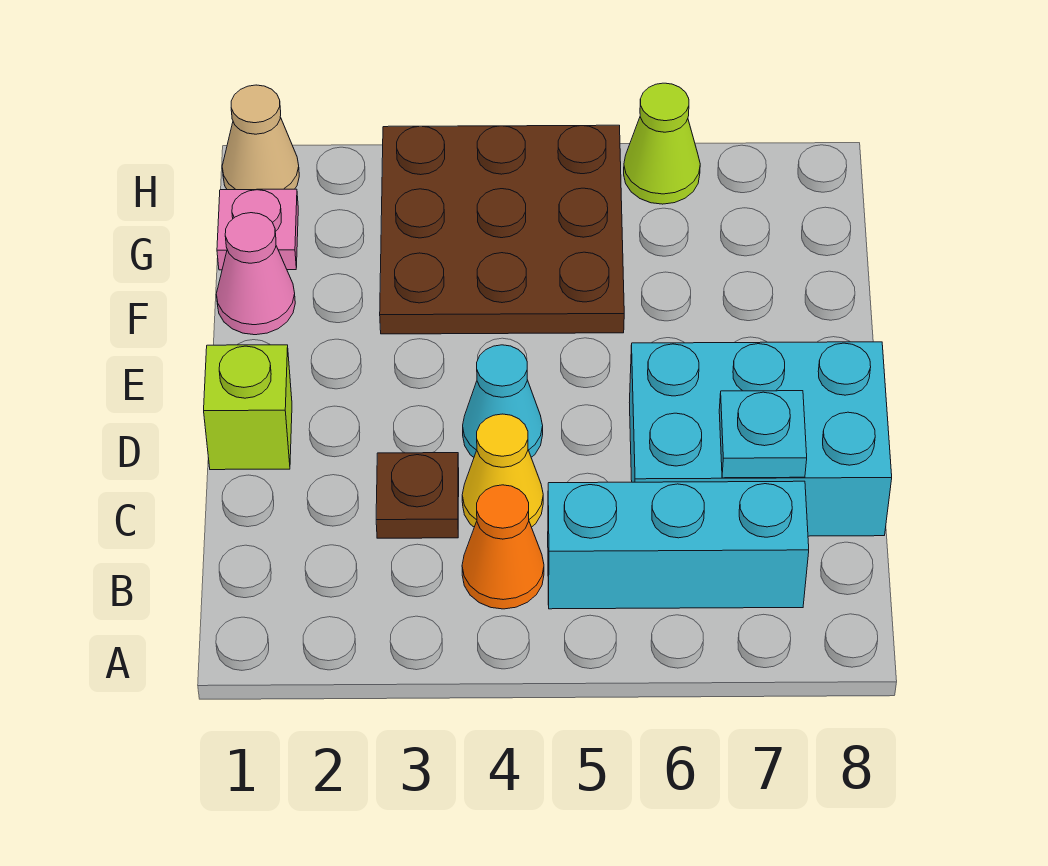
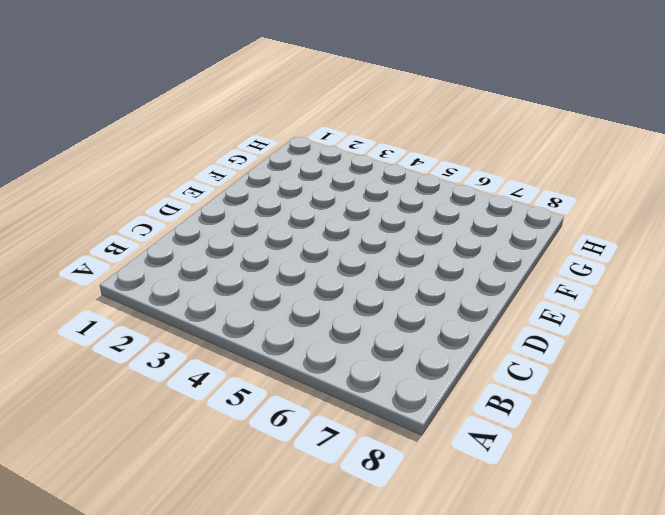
none -> orange cone B4 level 1
none -> cyan brick B5:B7 level 1
none -> brown plate C3 level 1

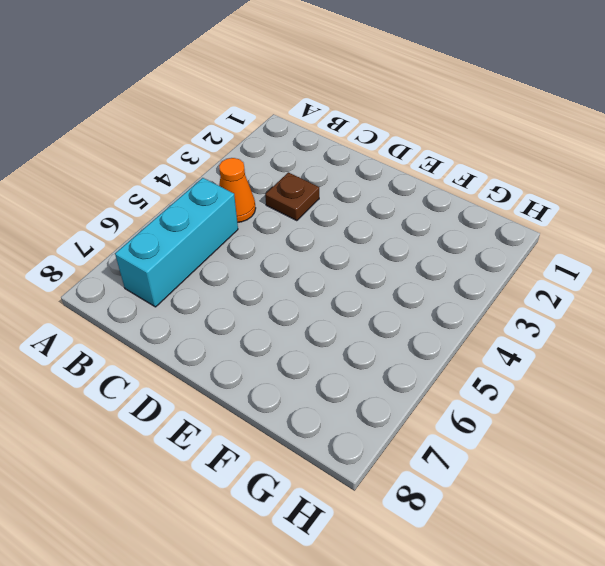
none -> yellow cone C4 level 1
none -> cyan brick C6:D8 level 1
none -> lime brick D1 level 1

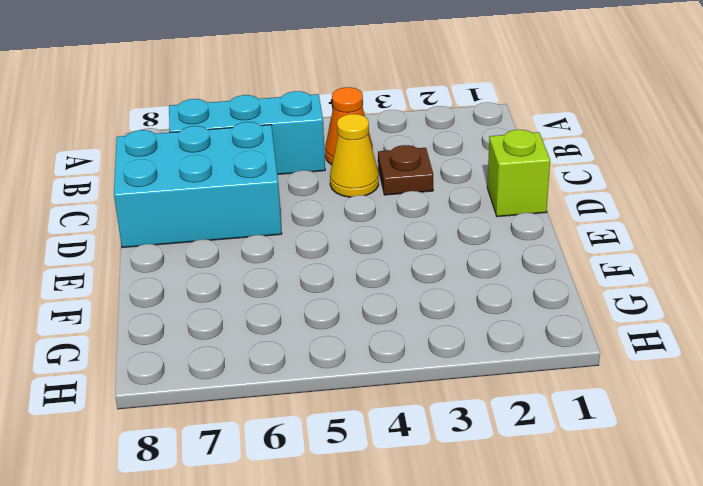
none -> cyan cone D4 level 1
none -> pink cone F1 level 1
none -> brown plate F3:H5 level 1

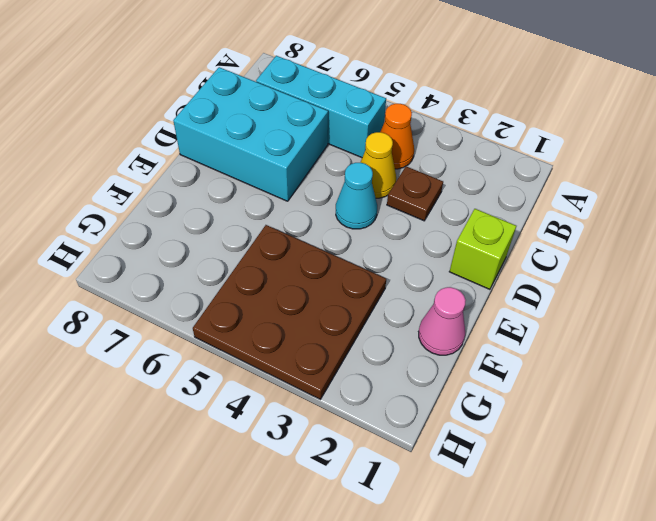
none -> pink plate G1 level 1
none -> tan cone H1 level 1
none -> lime cone H6 level 1

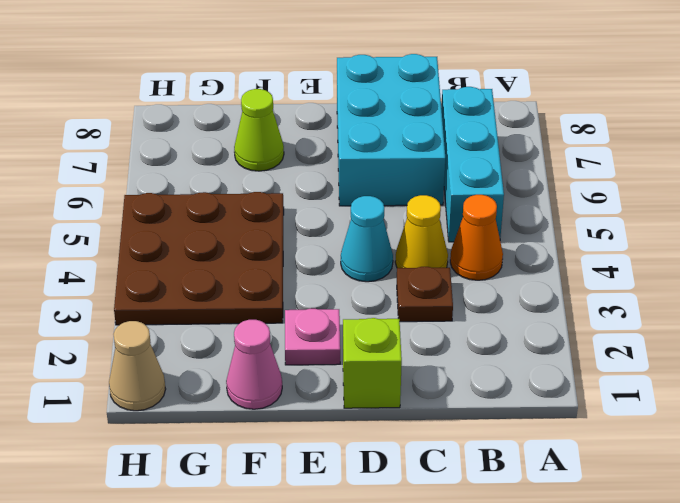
pink plate E2 level 1 -> pink plate G1 level 1
lime cone F7 level 1 -> lime cone H6 level 1
none -> cyan plate C7 level 2

